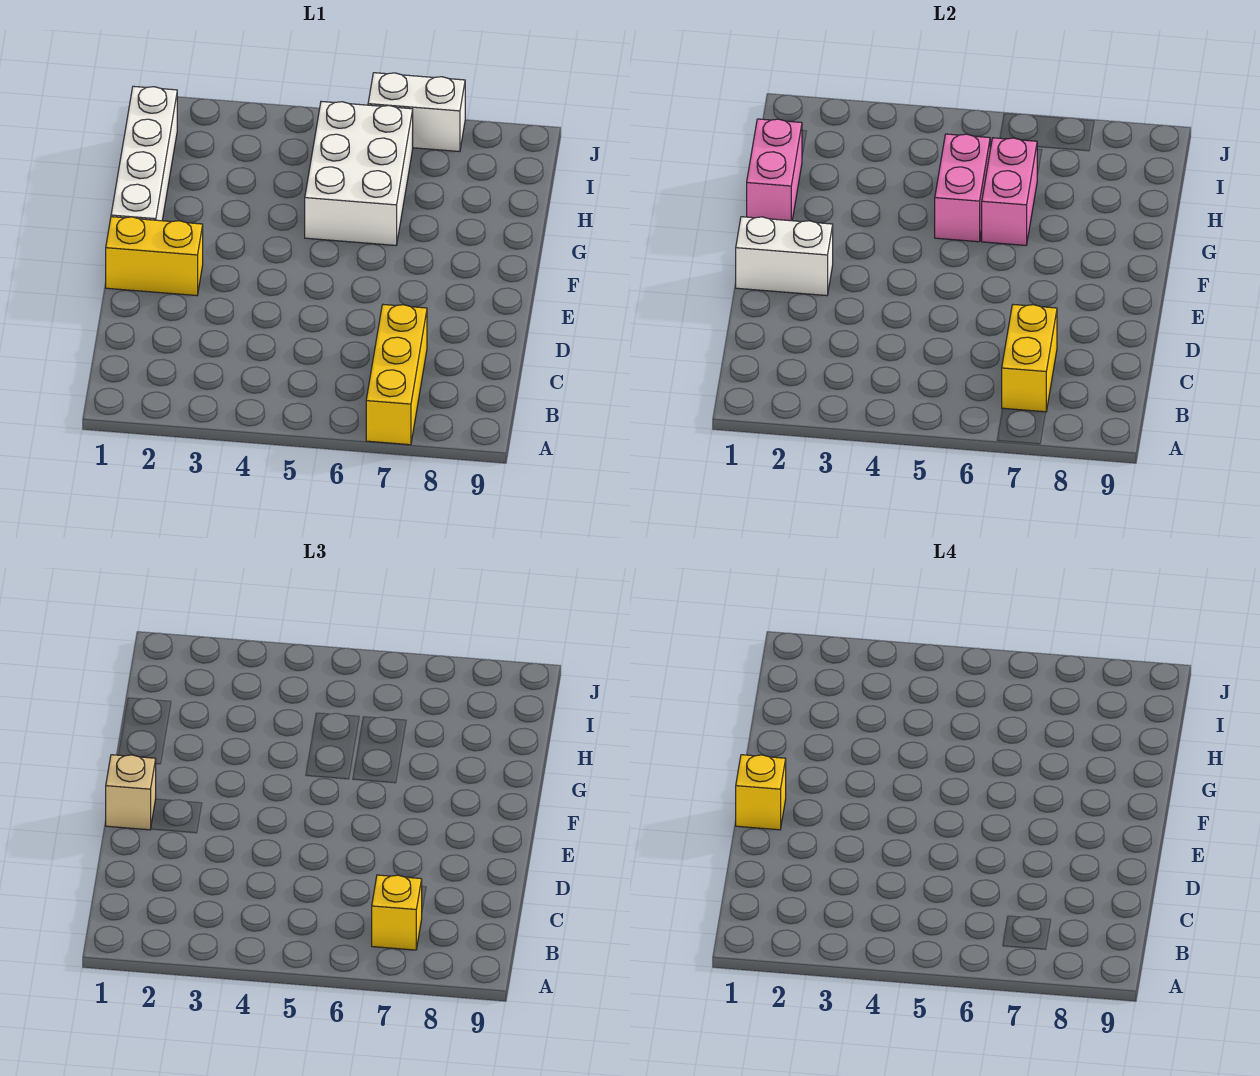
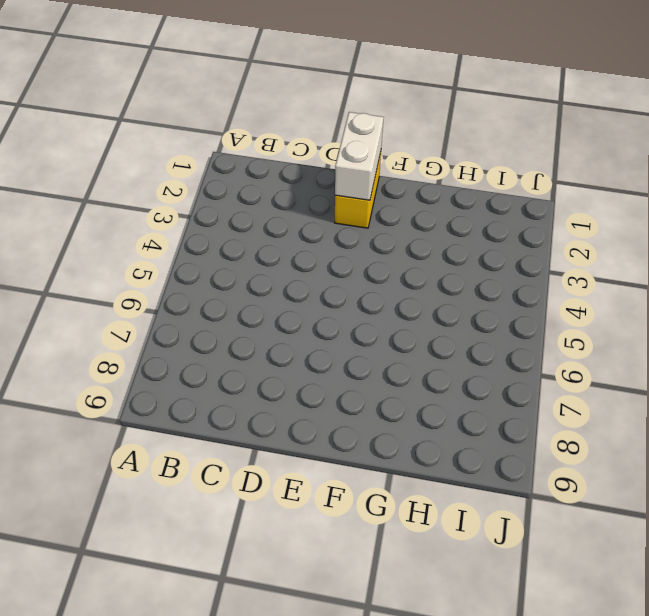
none -> yellow brick A7:C7 level 1
none -> white brick F1:I1 level 1
none -> white brick G5:I6 level 1

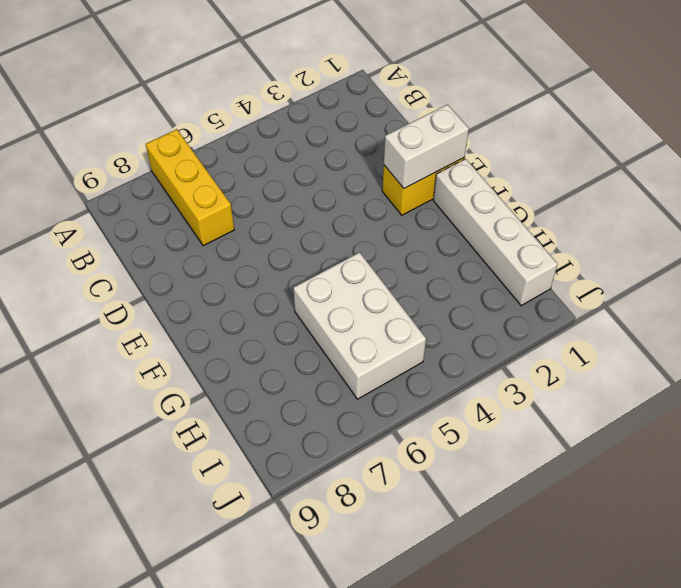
none -> white brick J6:J7 level 1
none -> yellow brick B7:C7 level 2
none -> pink brick G1:H1 level 2

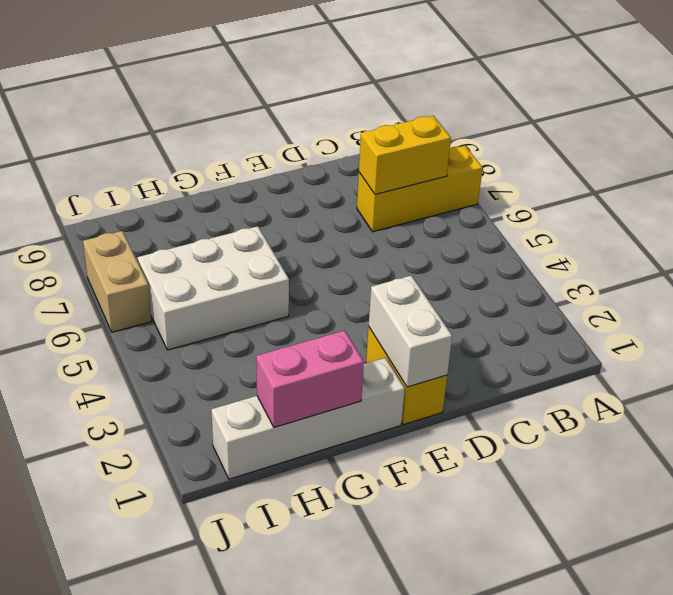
tan brick J6:J7 level 1 -> white brick J6:J7 level 1
none -> pink brick G5:H5 level 2
none -> pink brick G6:H6 level 2
none -> yellow brick B7 level 3

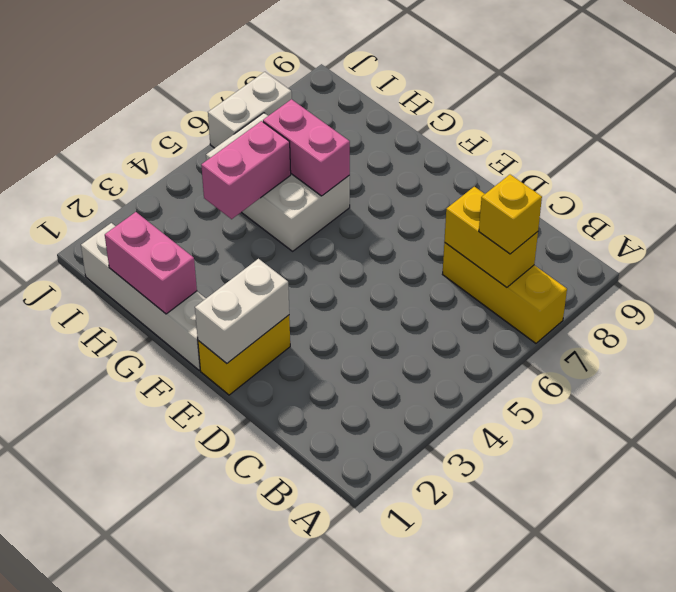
pink brick H4:H5 level 2 -> pink brick G5:H5 level 2
none -> tan brick E1 level 3
none -> yellow brick E1 level 4

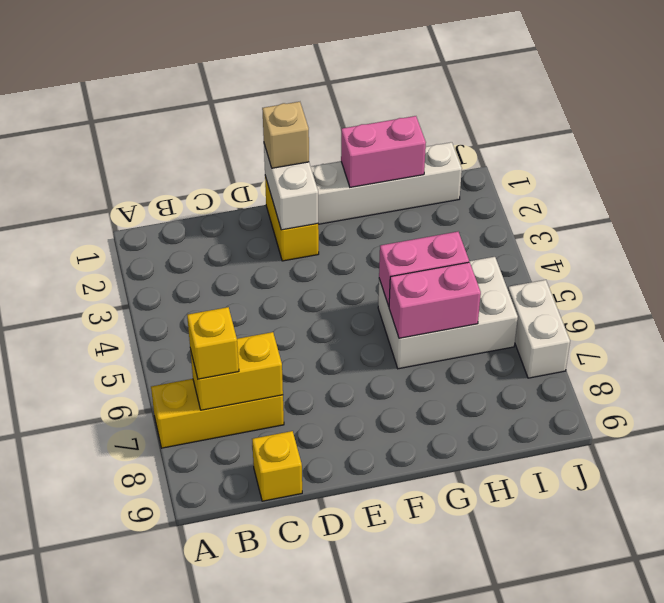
yellow brick C9 level 1 -> yellow brick E1 level 4

